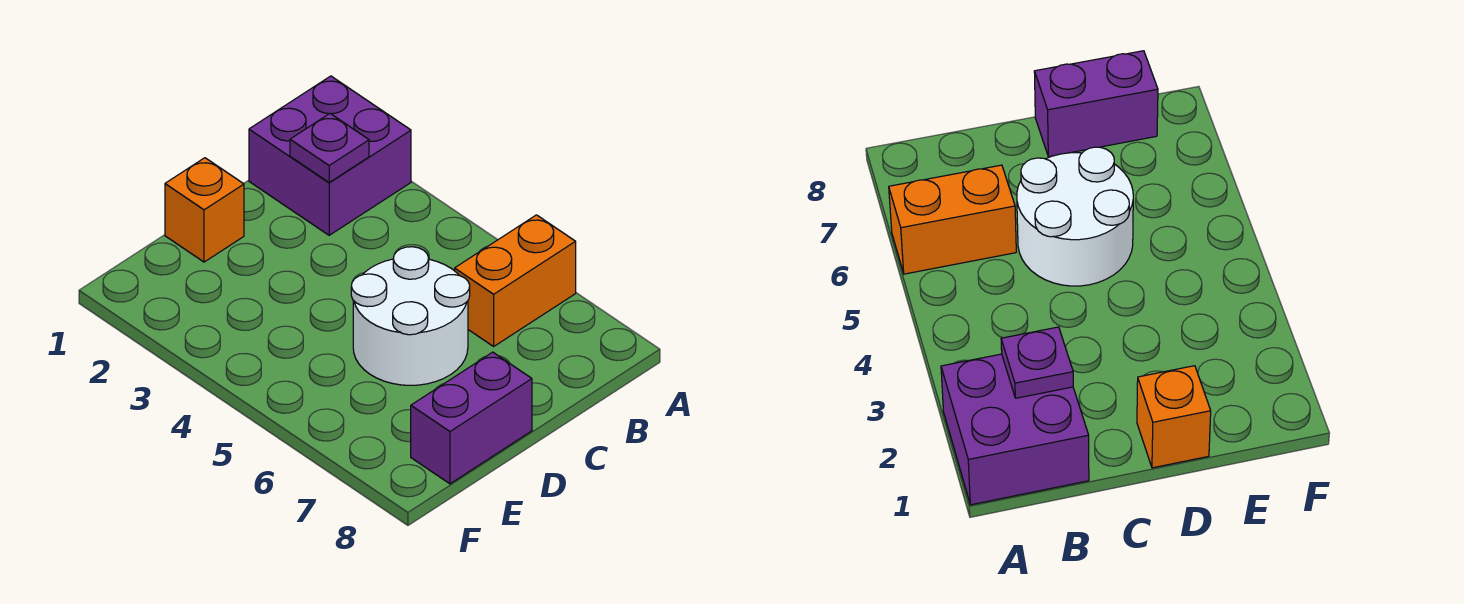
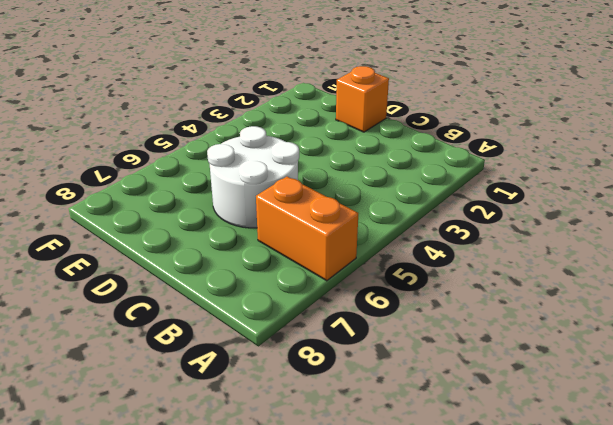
none -> purple brick A1:B2 level 1
none -> purple brick D8:E8 level 1

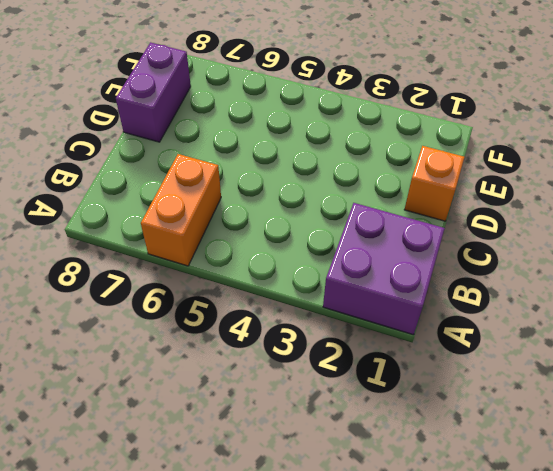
none -> white round brick C5:D6 level 1
none -> purple plate B2 level 2

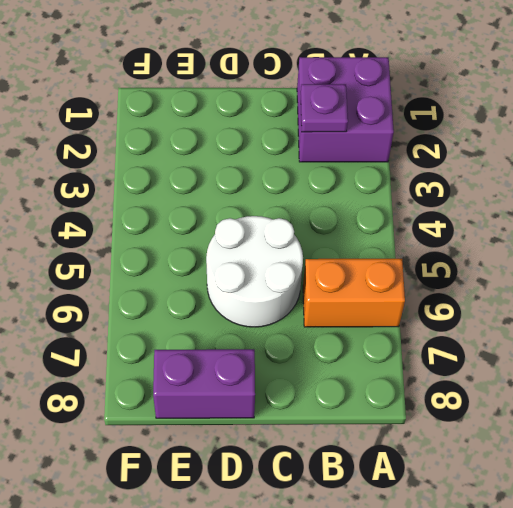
none -> orange brick D1 level 1

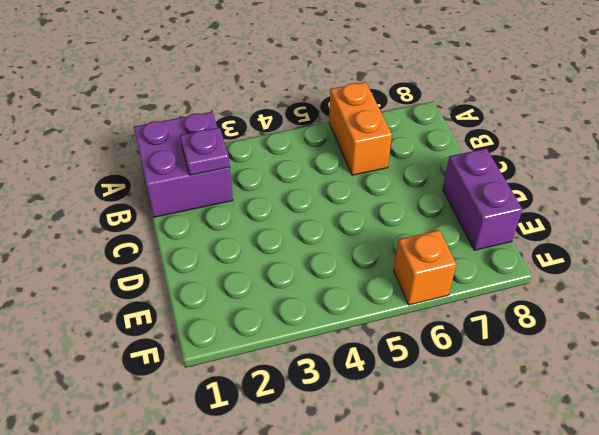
orange brick F6 level 1 -> orange brick D1 level 1
none -> white round brick C5:D6 level 1

